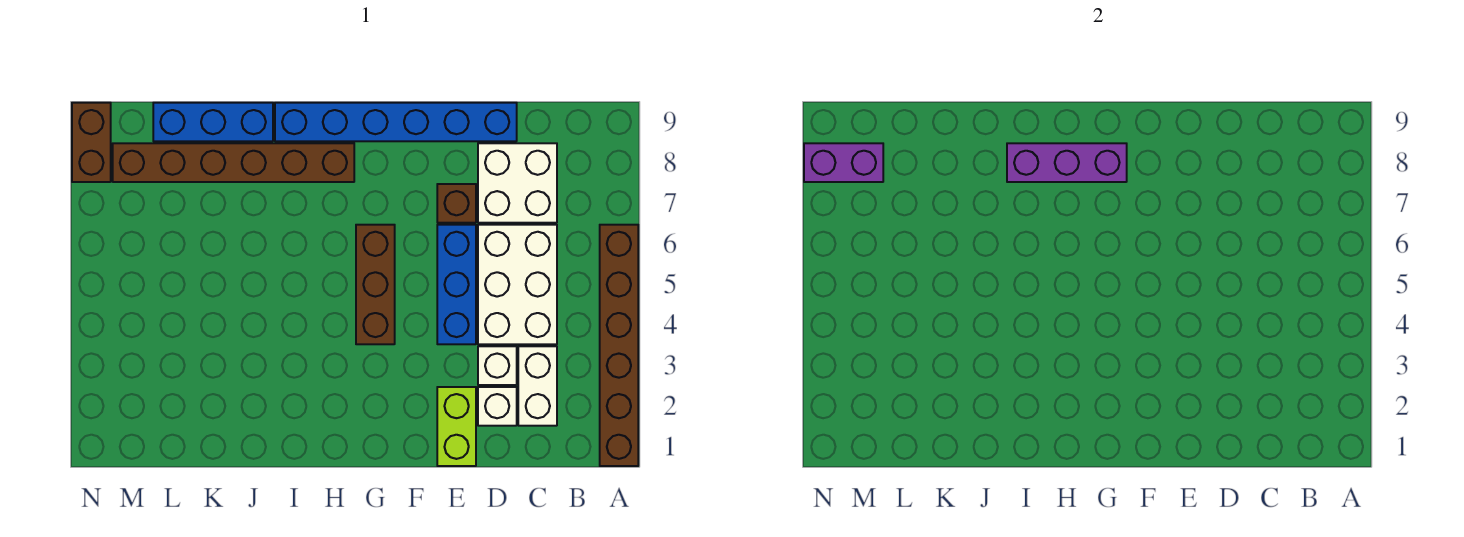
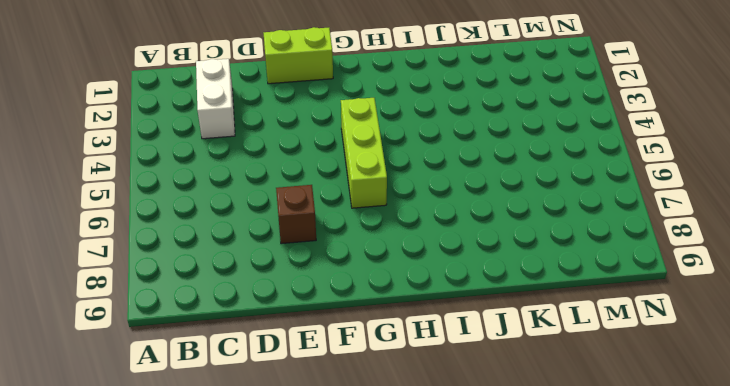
lime brick E1:F1 level 1 -> lime brick E1:E2 level 1
lime brick G4:G6 level 1 -> brown brick G4:G6 level 1
none -> brown brick A1:A6 level 1
none -> white brick C4:D6 level 1
none -> white brick C7:D8 level 1

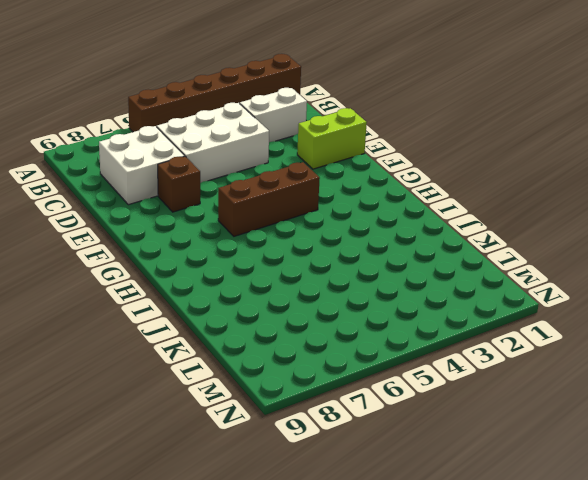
none -> white brick D2 level 1
none -> white brick D3 level 1
none -> blue brick D9:I9 level 1

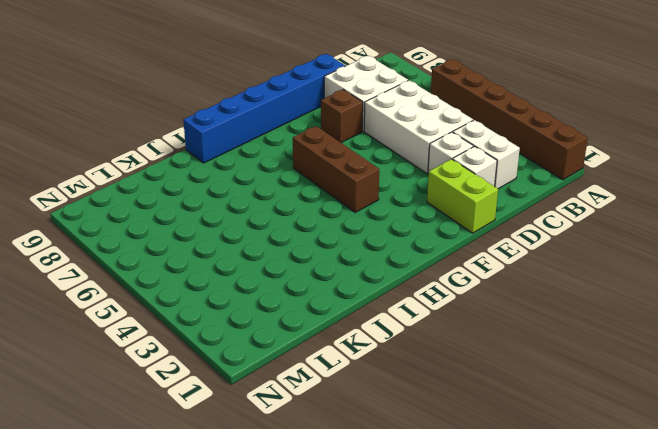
none -> blue brick E4:E6 level 1
none -> brown brick H8:M8 level 1
none -> blue brick J9:L9 level 1

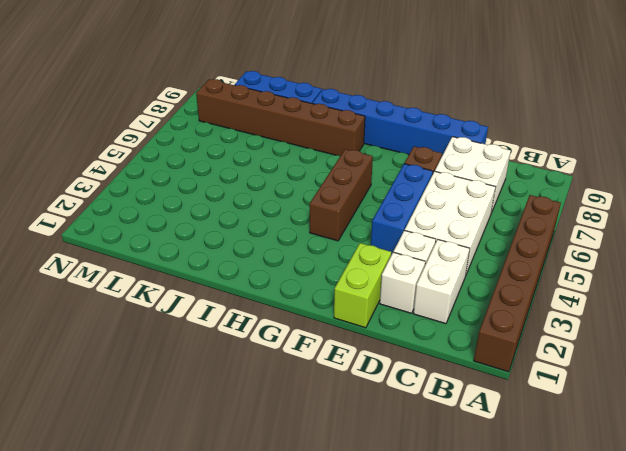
none -> brown brick N8:N9 level 1
none -> purple brick G8:I8 level 2
none -> purple brick M8:N8 level 2

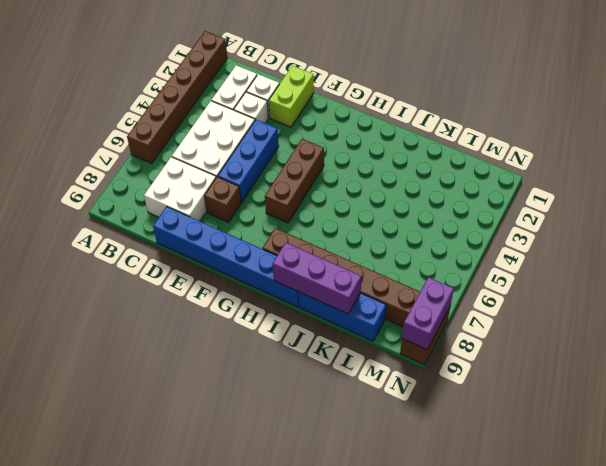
purple brick I9:K9 level 2 -> purple brick G8:I8 level 2
purple brick N8:N9 level 2 -> purple brick M8:N8 level 2

